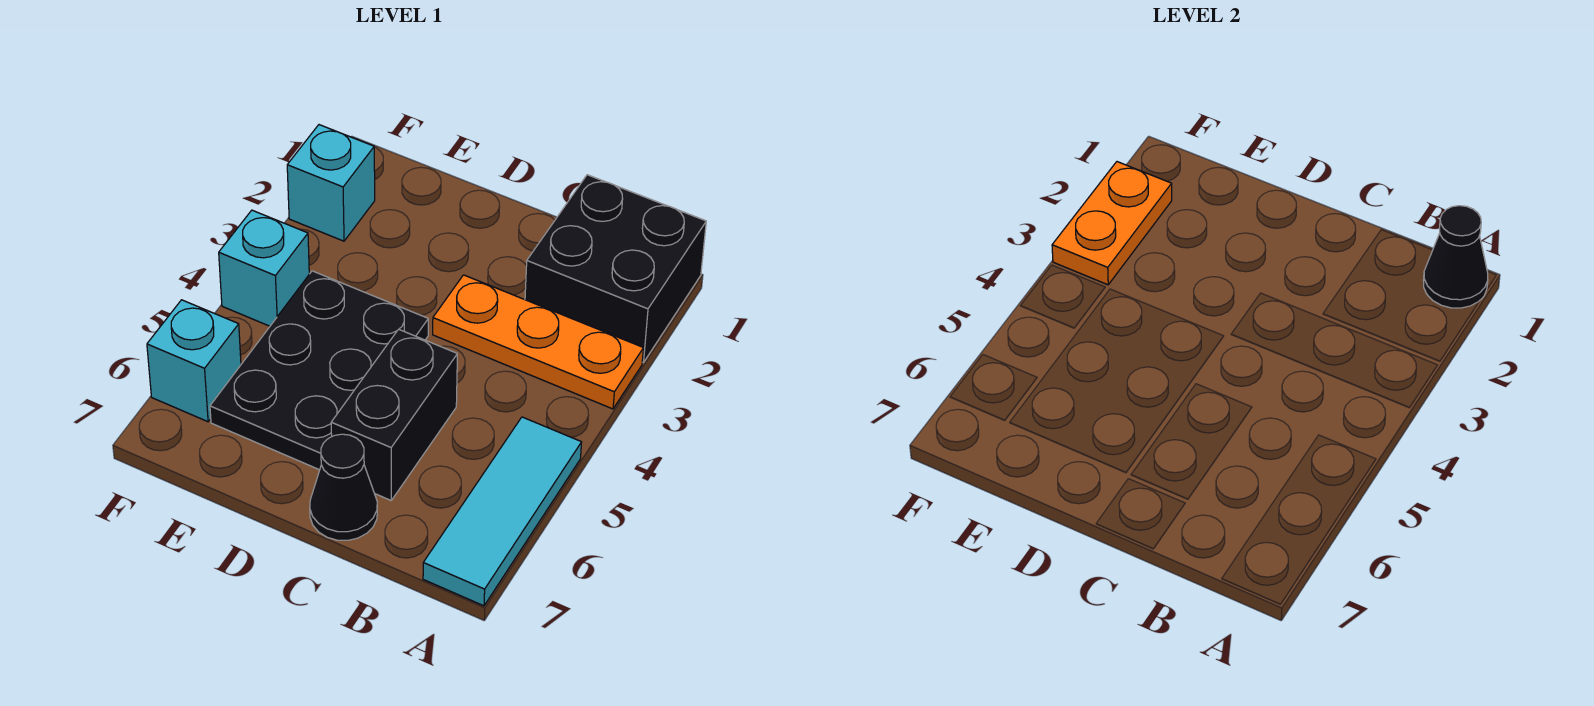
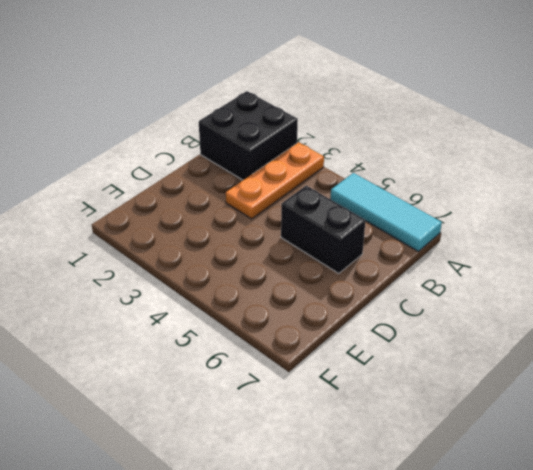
none -> black cone C7 level 1
none -> black plate D4:E6 level 1

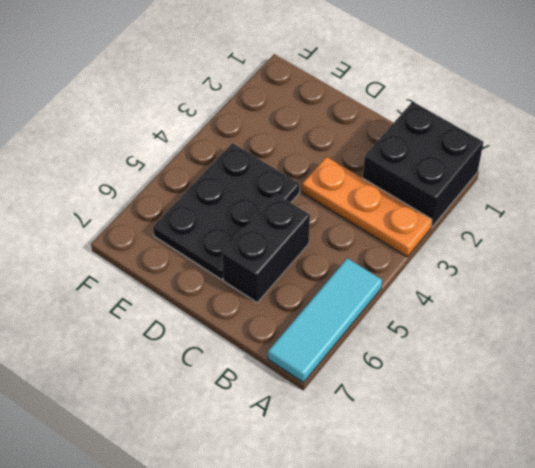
none -> black cone C7 level 1
none -> cyan brick F2 level 1

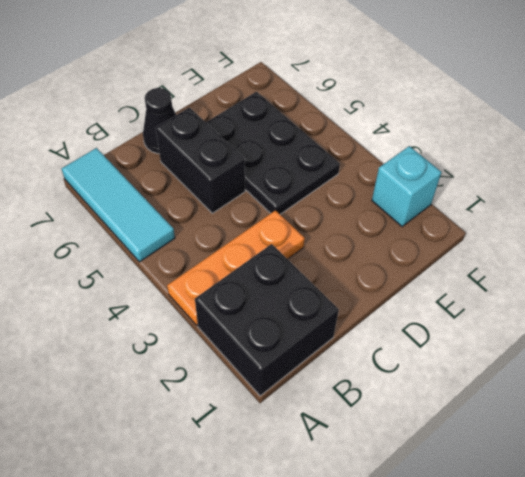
none -> cyan brick F4 level 1
none -> cyan brick F6 level 1

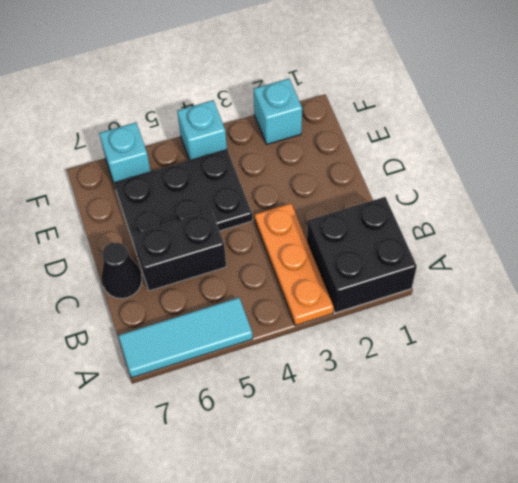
none -> black cone A1 level 2
none -> orange plate F2:F3 level 2

